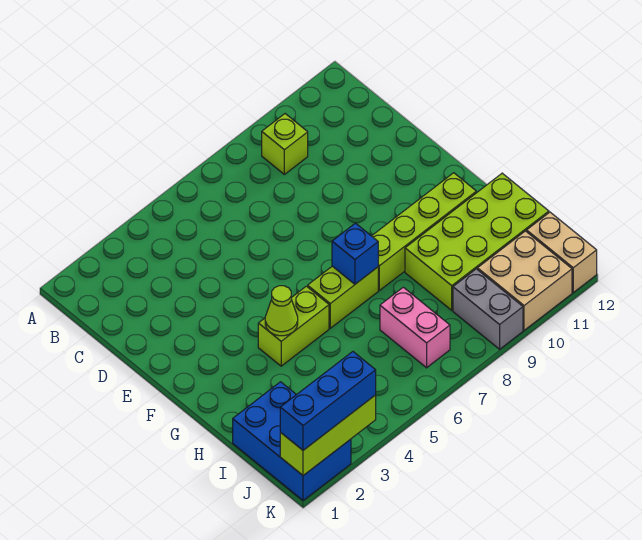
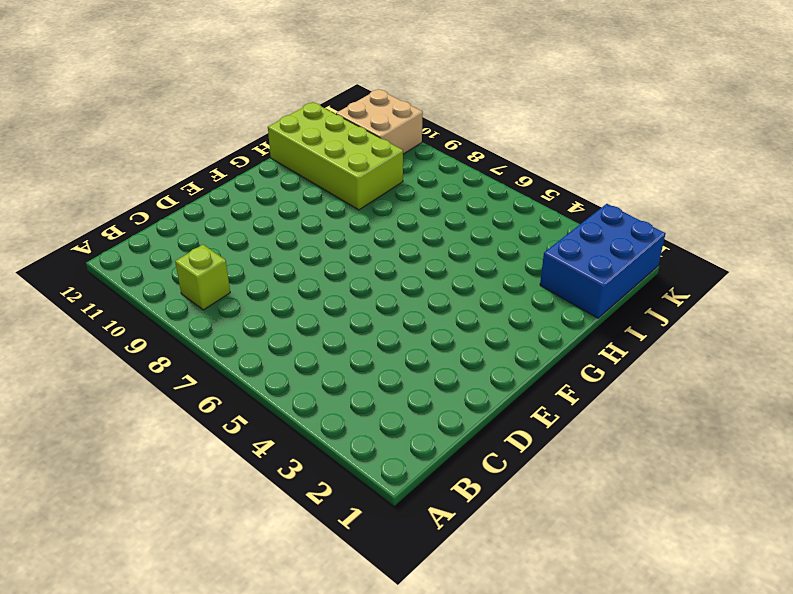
none -> lime brick G4:G5 level 1
none -> lime brick G6:G7 level 1
none -> lime brick G8:G11 level 1

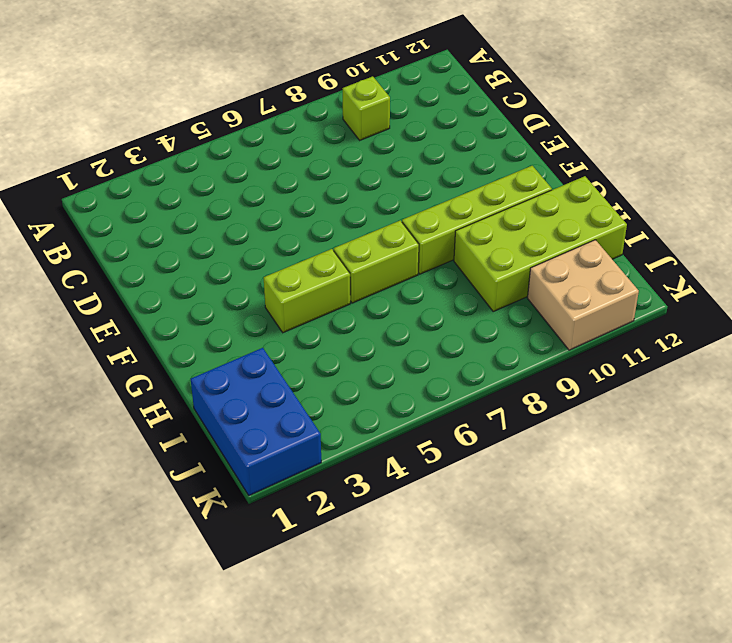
none -> pink brick I7:J7 level 1
none -> grey brick J9:K9 level 1
none -> tan brick J12:K12 level 1

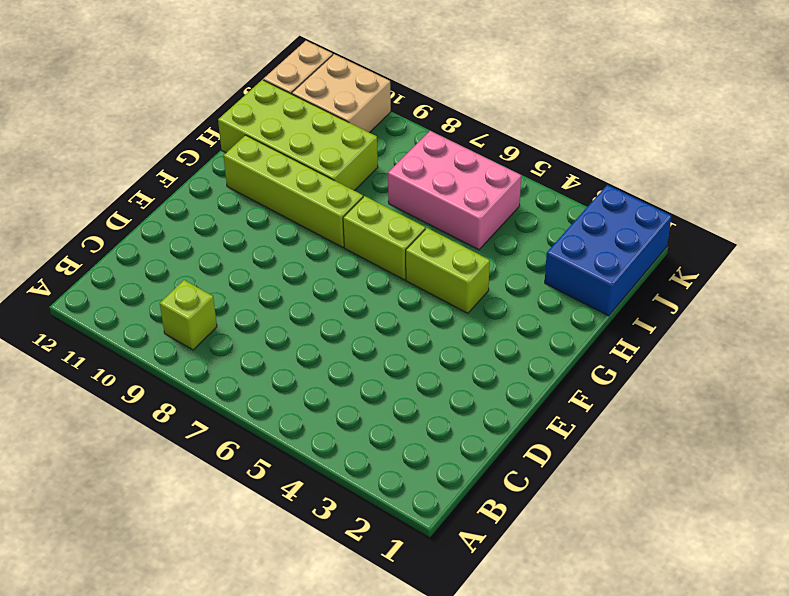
pink brick I5:J7 level 1 -> pink brick I7:J7 level 1
none -> grey brick J9:K9 level 1
none -> lime cone G4 level 2
none -> blue brick G7 level 2

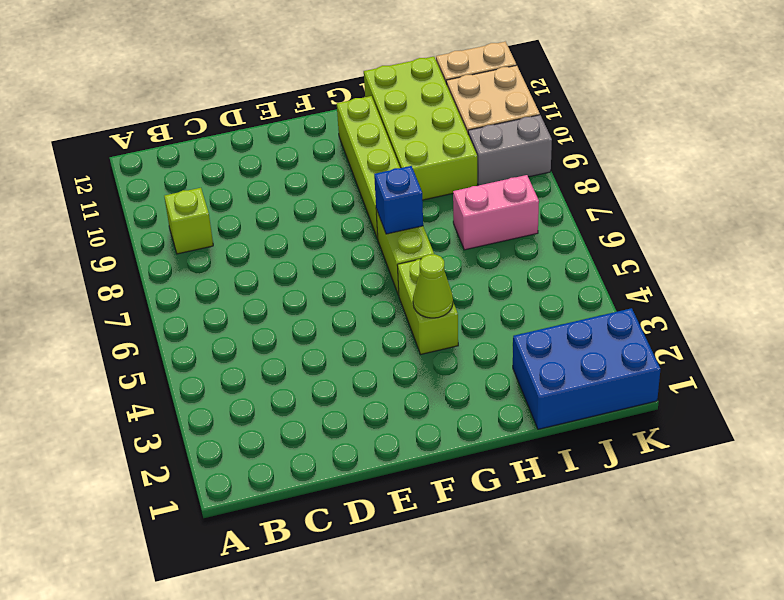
none -> lime brick K1:K3 level 2
none -> blue brick K1:K3 level 3

